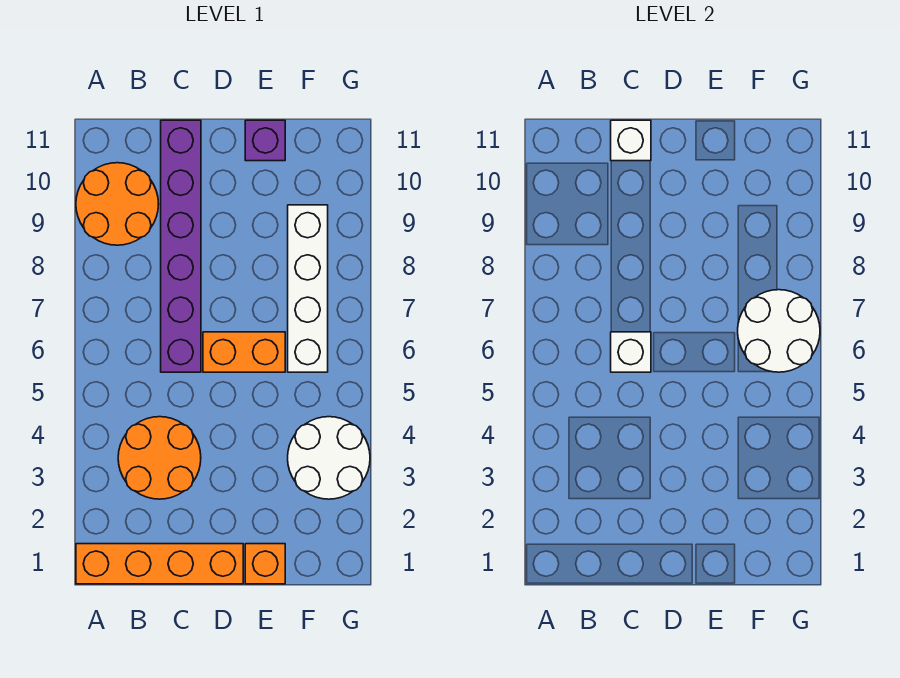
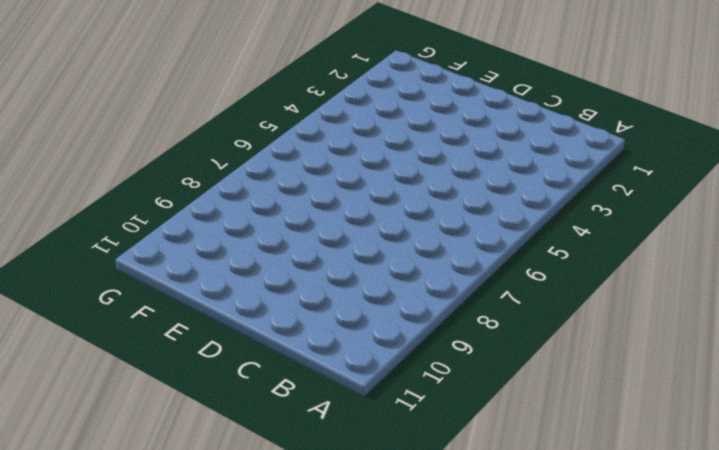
none -> orange brick A1:D1 level 1
none -> orange round brick A9:B10 level 1
none -> orange round brick B3:C4 level 1

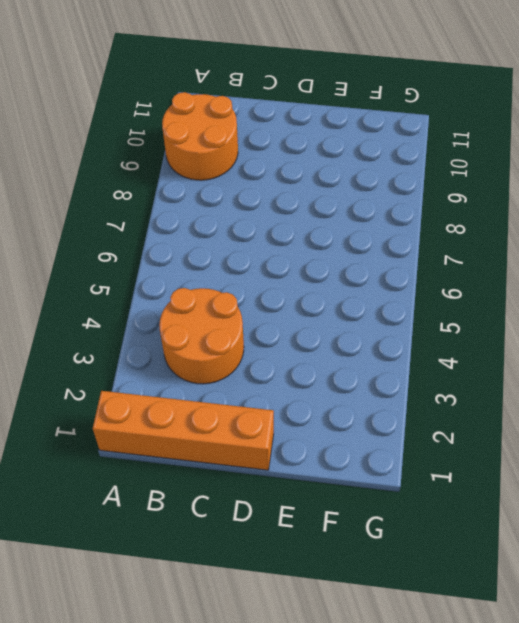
none -> purple brick C6:C11 level 1
none -> orange brick D6:E6 level 1
none -> orange brick E1 level 1

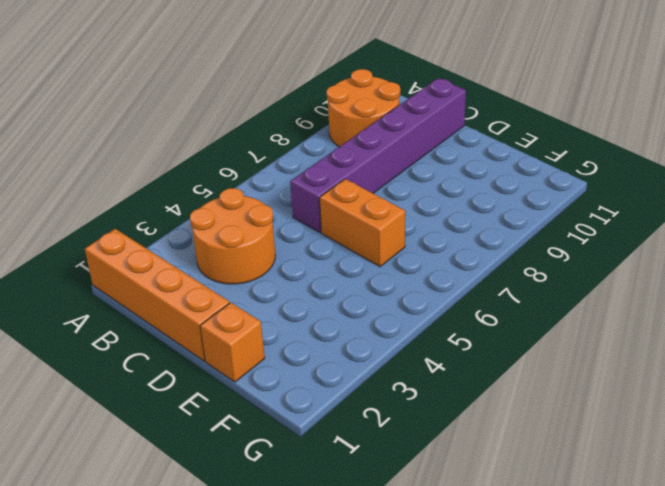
none -> purple brick E11 level 1
none -> white round brick F3:G4 level 1
none -> white brick F6:F9 level 1

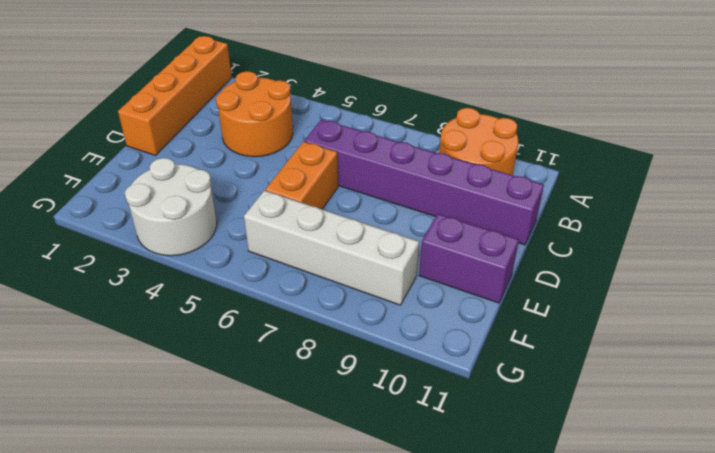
purple brick E10:E11 level 1 -> purple brick E11 level 1
none -> orange brick E1 level 1
none -> white brick C6 level 2
none -> white brick C11 level 2

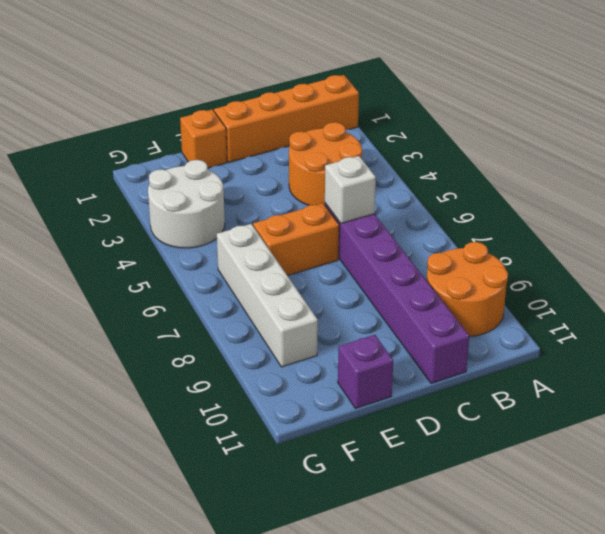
none -> white brick C11 level 2
none -> white round brick F6:G7 level 2

